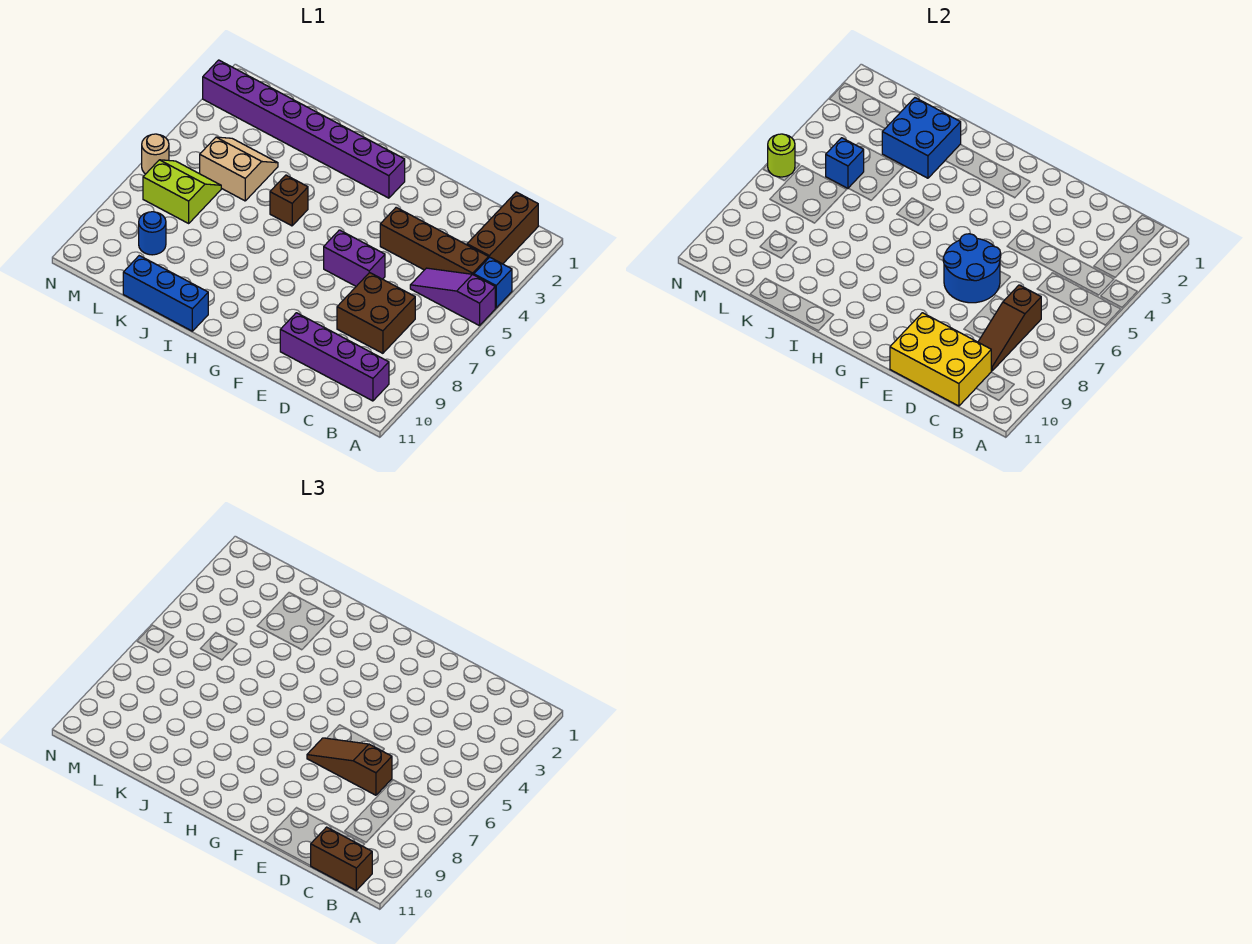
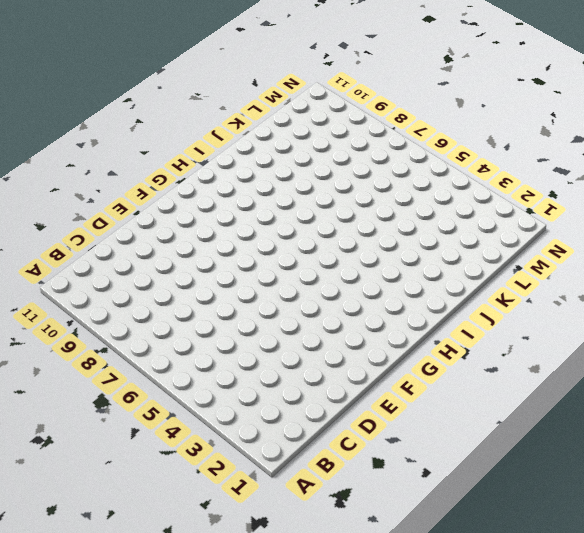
none -> blue brick A4 level 1
none -> purple slope A5:C5 level 1 top A
none -> brown brick B1:B3 level 1

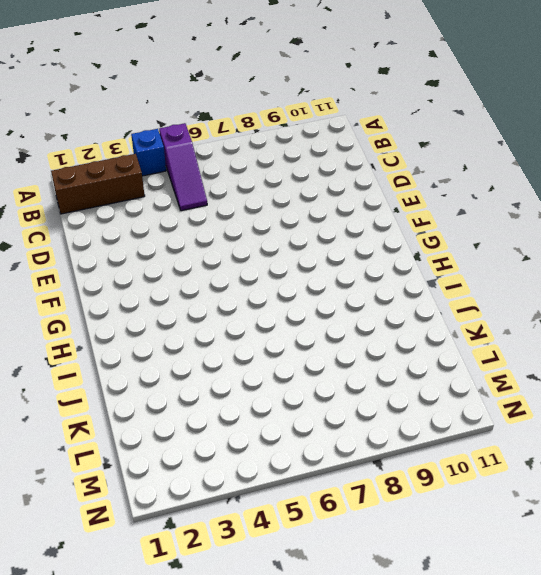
none -> brown brick B4:E4 level 1
none -> purple brick B10:E10 level 1
none -> brown brick C7:D8 level 1

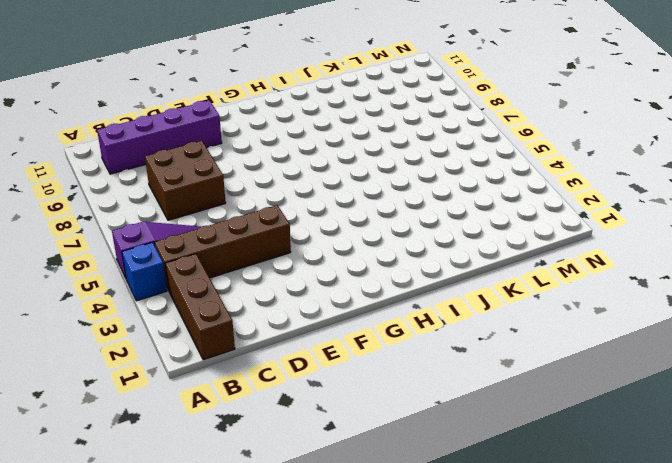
none -> purple brick E6:F6 level 1
none -> purple brick G2:N2 level 1
none -> brown brick I5 level 1

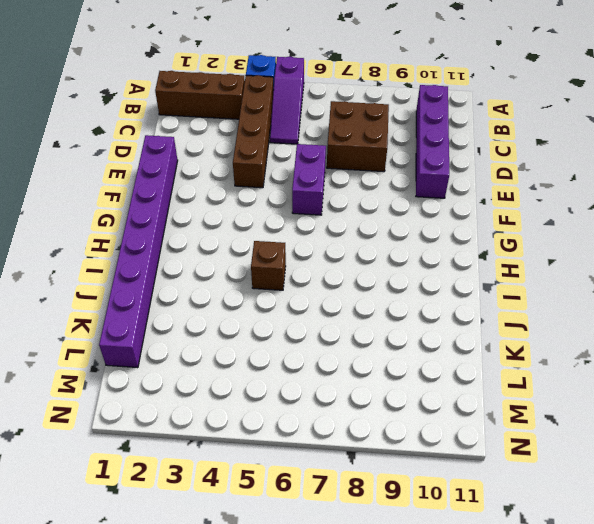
purple brick E1:L1 level 1 -> purple brick G2:N2 level 1
none -> blue brick I11:K11 level 1
none -> tan slope K4:L5 level 1 top 5
none -> lime slope L6:M7 level 1 top 7

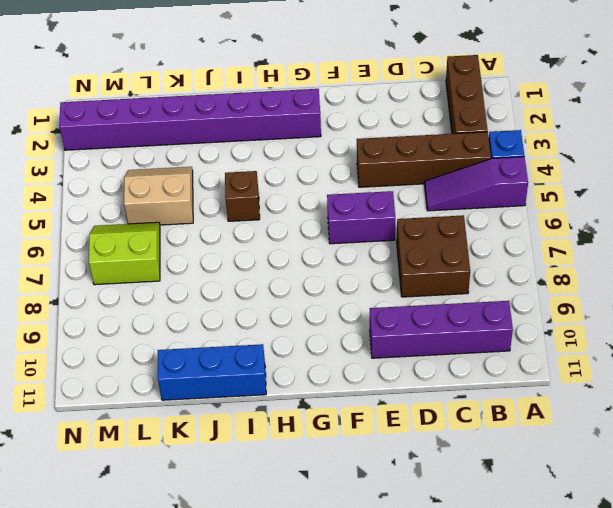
none -> blue round brick L9 level 1
none -> tan round brick N6 level 1
none -> brown slope C7:C9 level 2 top 7

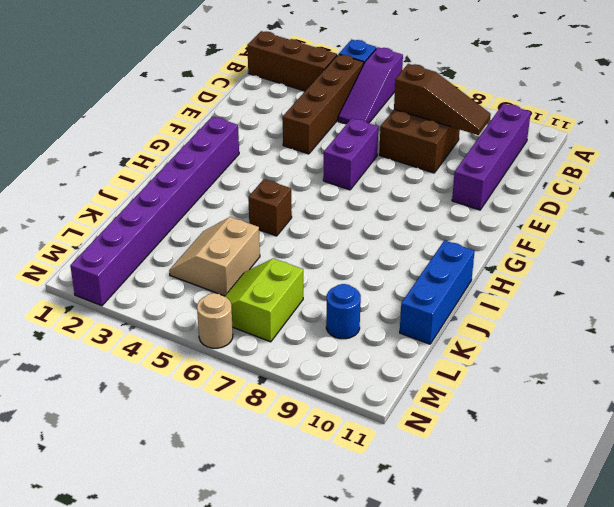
none -> yellow brick C10:E11 level 2
none -> blue round brick E6:F7 level 2
none -> blue brick J2:K3 level 2

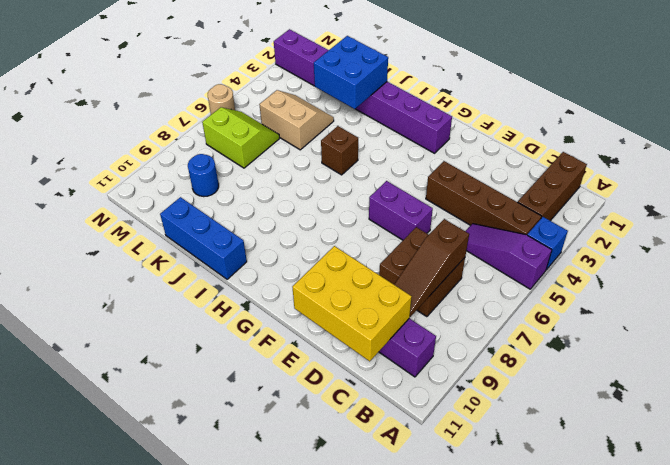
none -> blue round brick E6:F7 level 2
none -> blue brick L5 level 2
none -> lime round brick N6 level 2

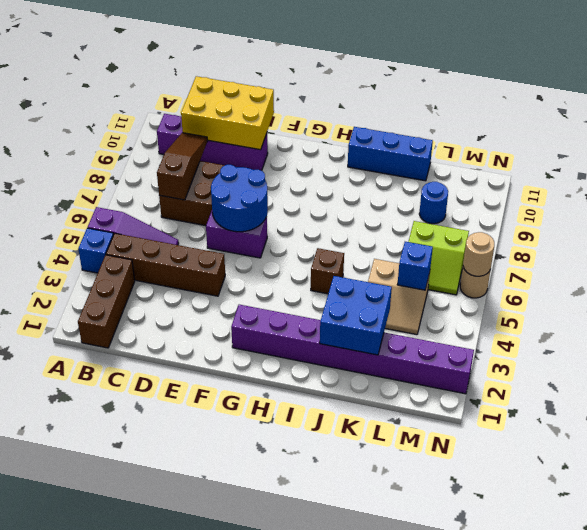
tan round brick N6 level 2 -> lime round brick N6 level 2
none -> brown brick B11:C11 level 3
none -> brown slope D7:F7 level 3 top D

